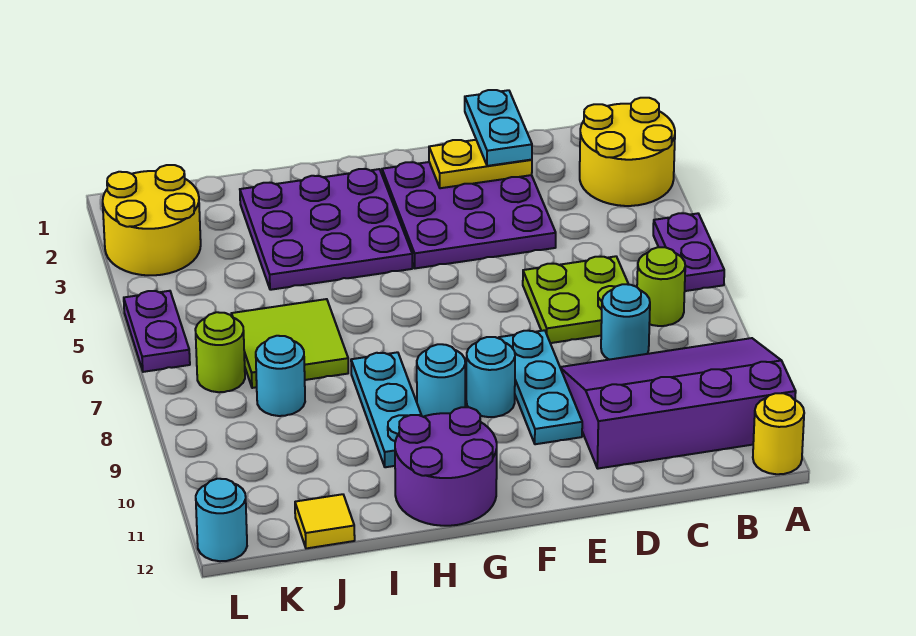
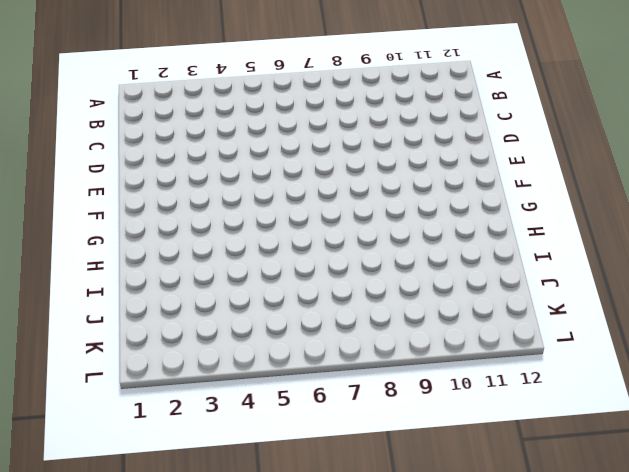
none -> yellow round brick A2:B3 level 1
none -> purple plate A5:A6 level 1
none -> purple slope A9:D11 level 1 top 11

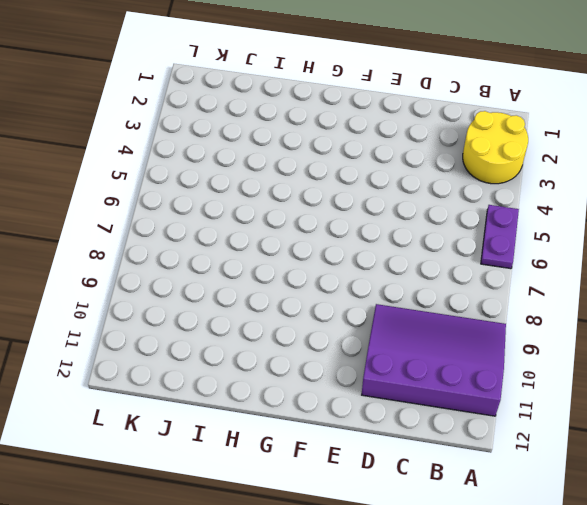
none -> yellow round brick A12 level 1
none -> lime round brick B7 level 1
none -> lime plate C6:D7 level 1

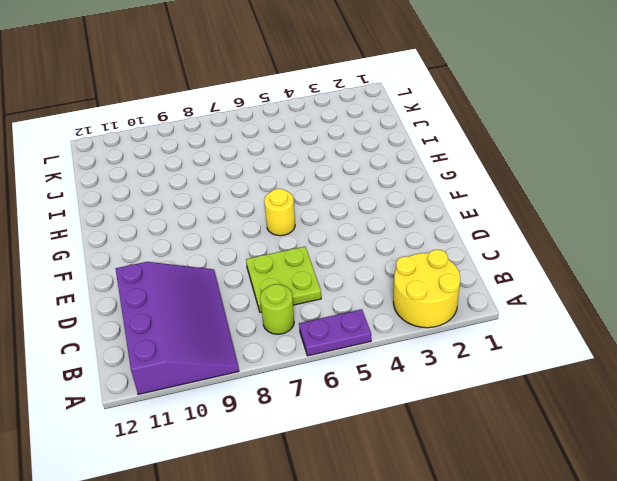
yellow round brick F6 level 1 -> yellow round brick A12 level 1
none -> cyan round brick C8 level 1
none -> purple plate D2:F4 level 1
none -> cyan plate E8:E10 level 1

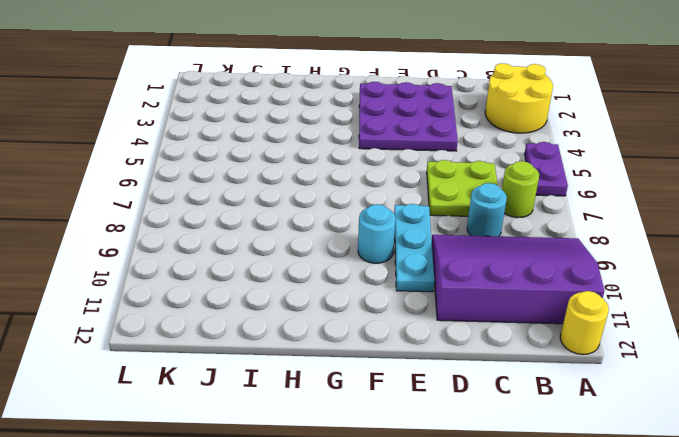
none -> purple plate G2:I4 level 1
none -> cyan round brick G9 level 1
none -> purple round brick G11:H12 level 1

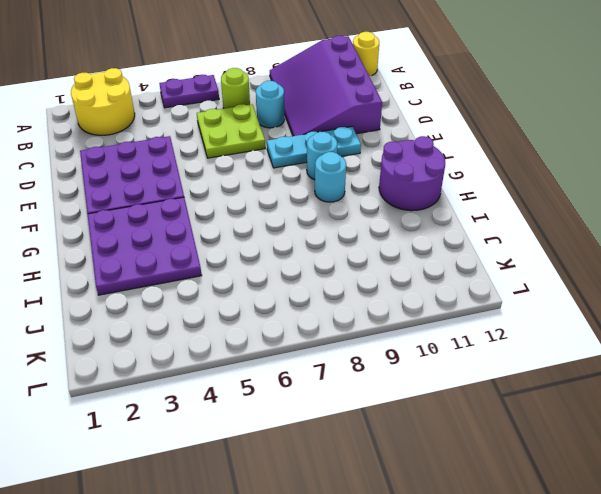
none -> cyan plate H8:H10 level 1
none -> lime tile I6:J7 level 1
none -> cyan round brick J8 level 1

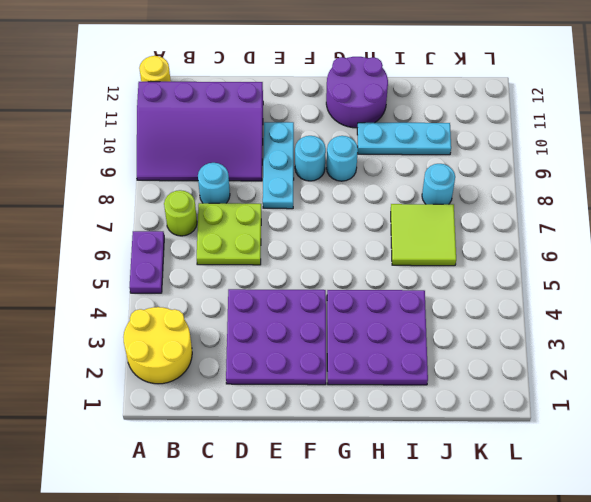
cyan plate H10:J10 level 1 -> cyan plate H8:H10 level 1
none -> yellow tile J12 level 1
none -> yellow round brick K2:L3 level 1
none -> lime round brick K7 level 1

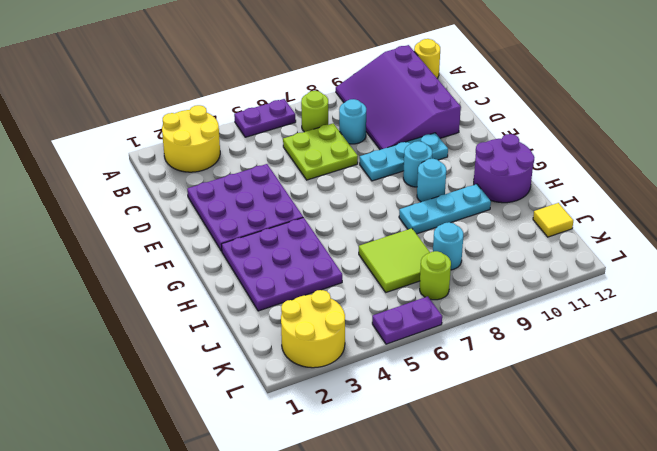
none -> cyan round brick L12 level 1
none -> yellow plate D2:E2 level 2
none -> cyan plate D1:D2 level 3

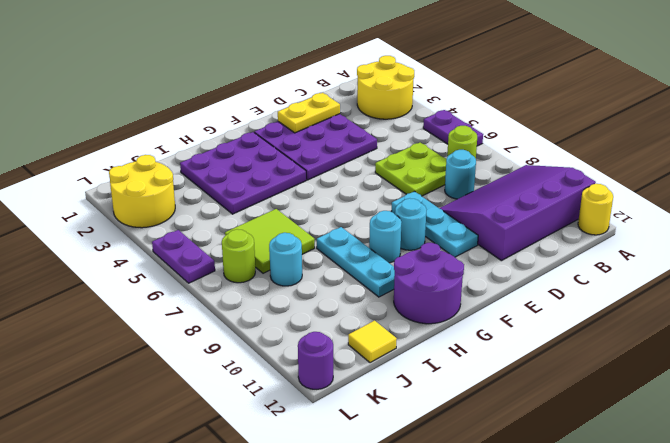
purple round brick L12 level 1 -> cyan round brick L12 level 1
none -> cyan plate D1:D2 level 3

